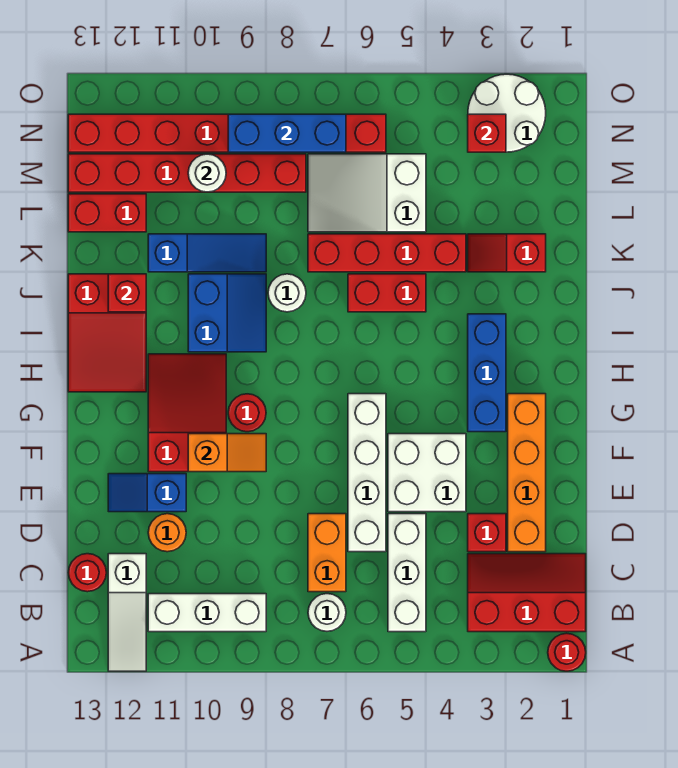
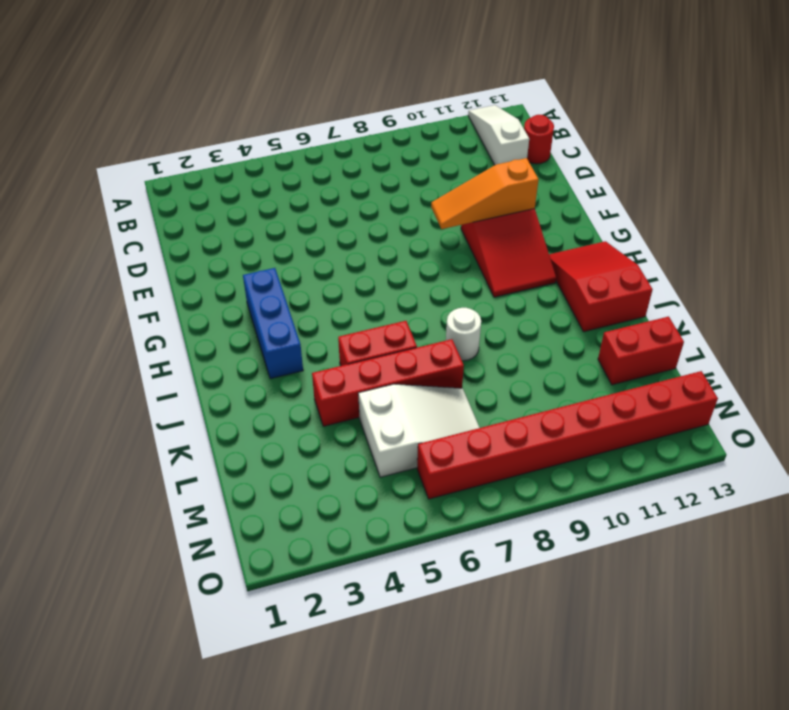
orange slope F9:F11 level 2 top 11 -> orange slope F9:F10 level 2 top 10
none -> red round brick A1 level 1
none -> red slope B1:C3 level 1 top B
none -> white brick B5:D5 level 1
none -> white round brick B7 level 1

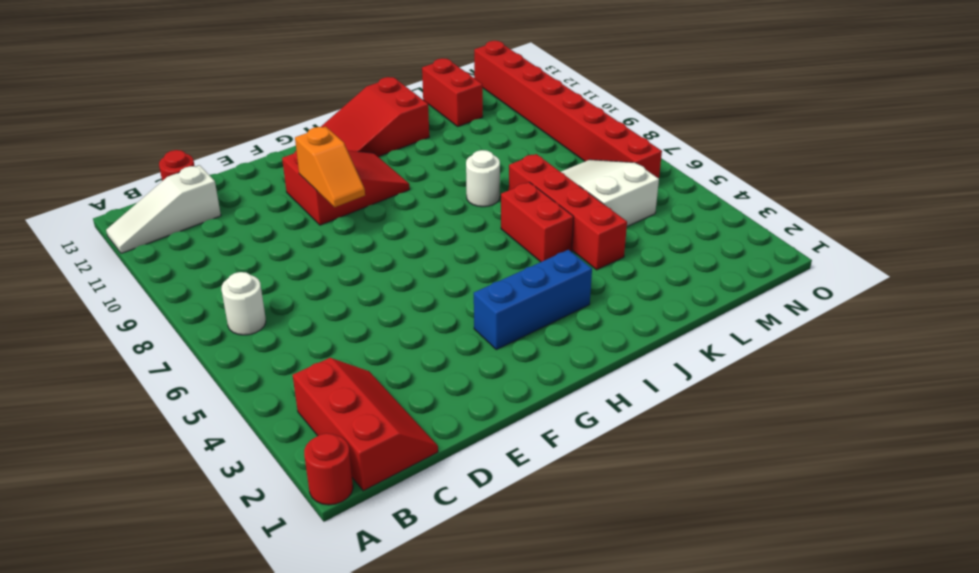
none -> white brick B5:D5 level 1
none -> white brick B9:B11 level 1
none -> orange brick C7:D7 level 1
none -> orange brick D2:G2 level 1

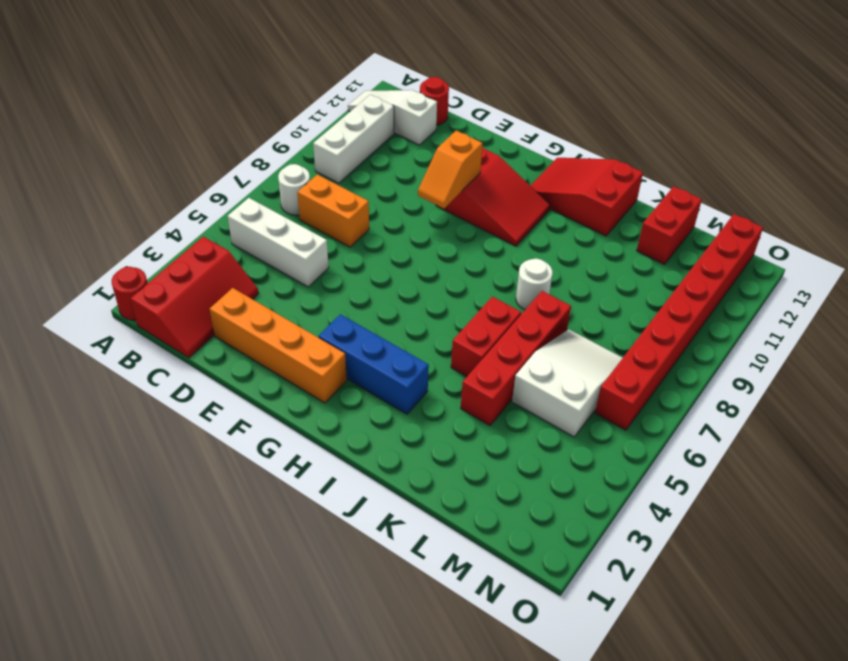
none -> red brick D3 level 1
none -> white brick D6:G6 level 1
none -> orange round brick D11 level 1
none -> white brick E4:F5 level 1

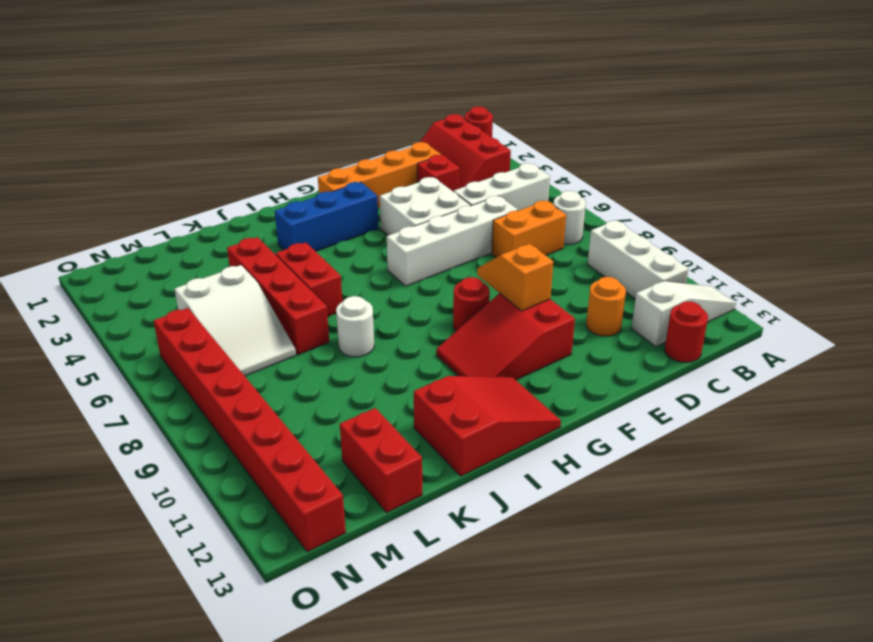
none -> blue slope E11:E12 level 1 top 11
none -> blue slope I9:J10 level 1 top 10
none -> red slope K2:K3 level 1 top 2
none -> blue slope K9:K11 level 1 top 11

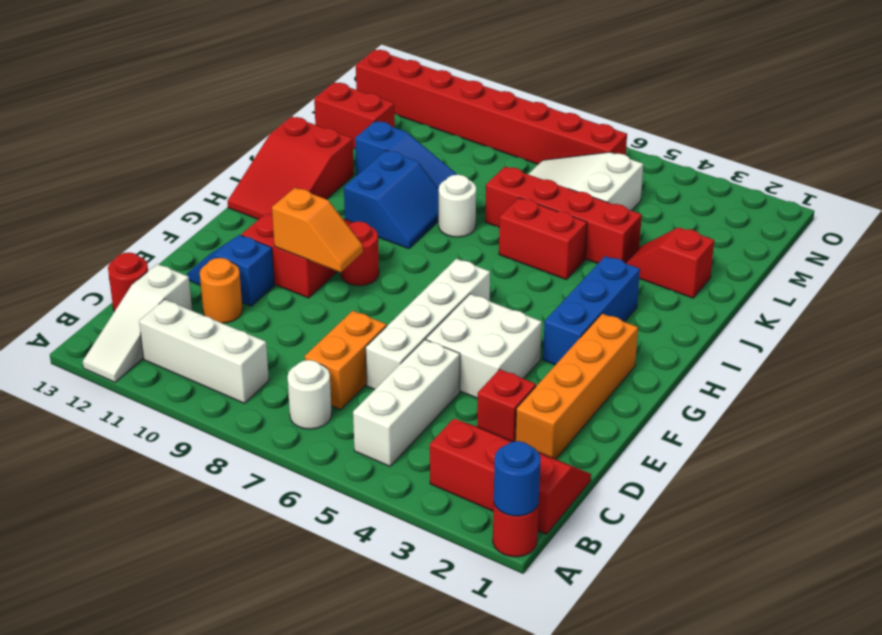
blue round brick A1 level 2 -> none
none -> red brick M8:M13 level 1
none -> white round brick N2:O3 level 1
none -> red brick J12 level 2
none -> white round brick M10 level 2

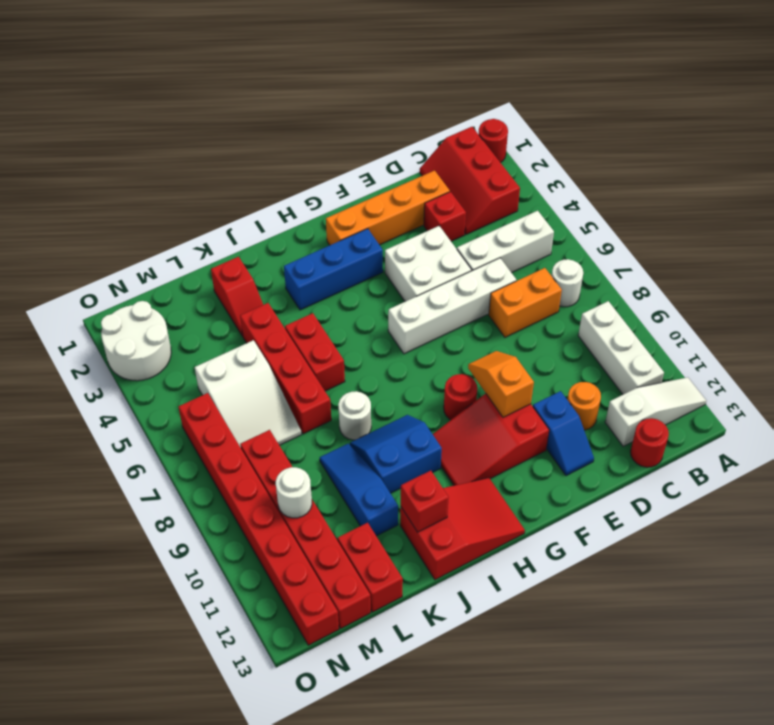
none -> red brick N3 level 2
none -> blue brick N7:N9 level 2

